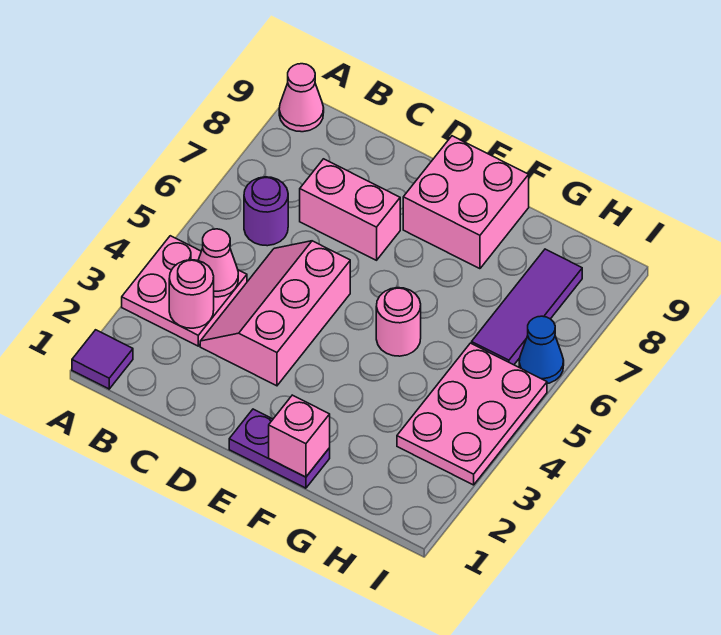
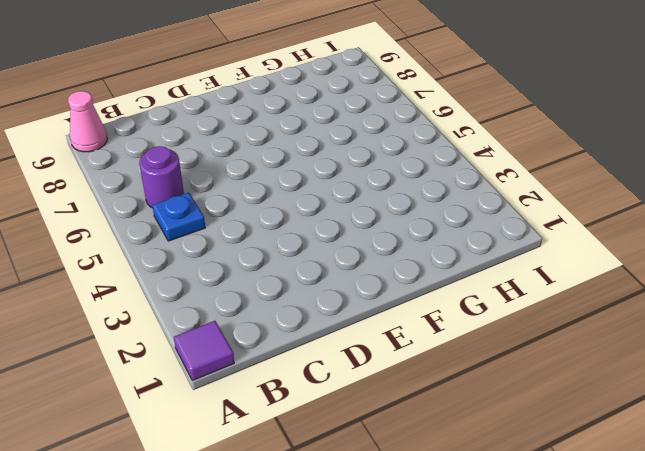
blue plate B5 level 1 -> none
none -> pink plate A3:B4 level 1
none -> pink slope C3:D5 level 1 top D
none -> pink brick C7:D7 level 1

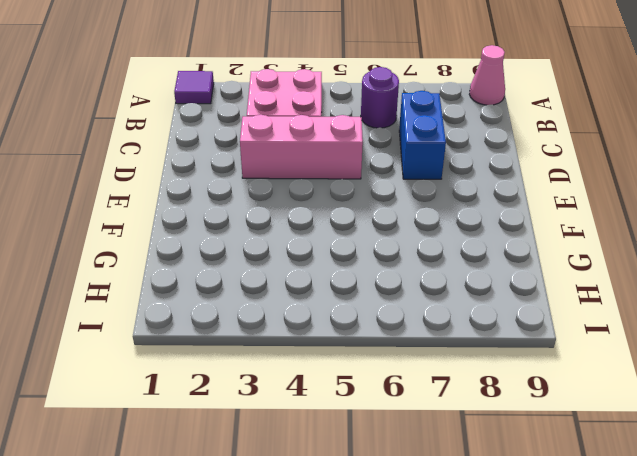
blue brick C7:D7 level 1 -> pink brick C7:D7 level 1
none -> purple plate E1:F1 level 1
none -> pink brick E8:F9 level 1
none -> pink round brick F5 level 1

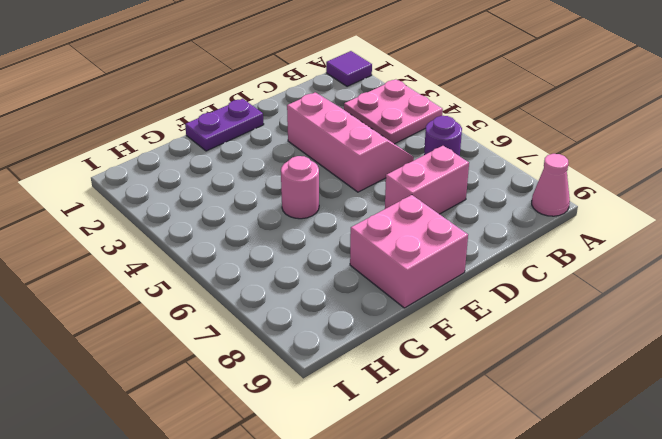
none -> pink plate H3:I5 level 1
none -> purple tile H6:H8 level 1
none -> blue cone I6 level 1

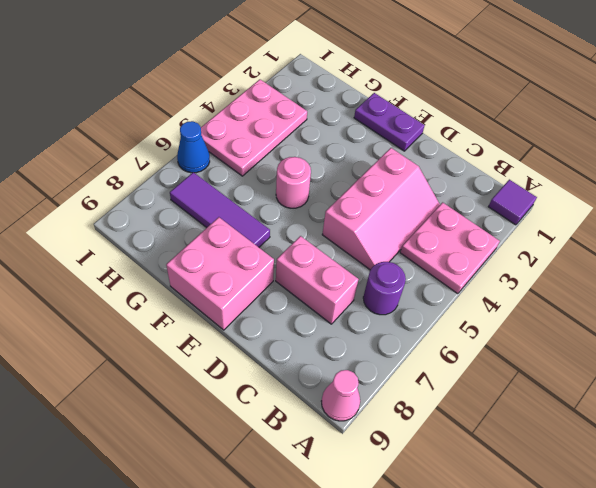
purple tile F7:H7 level 1 -> purple tile H6:H8 level 1
none -> pink round brick B3 level 2
none -> pink cone B4 level 2
none -> pink brick F1 level 2

